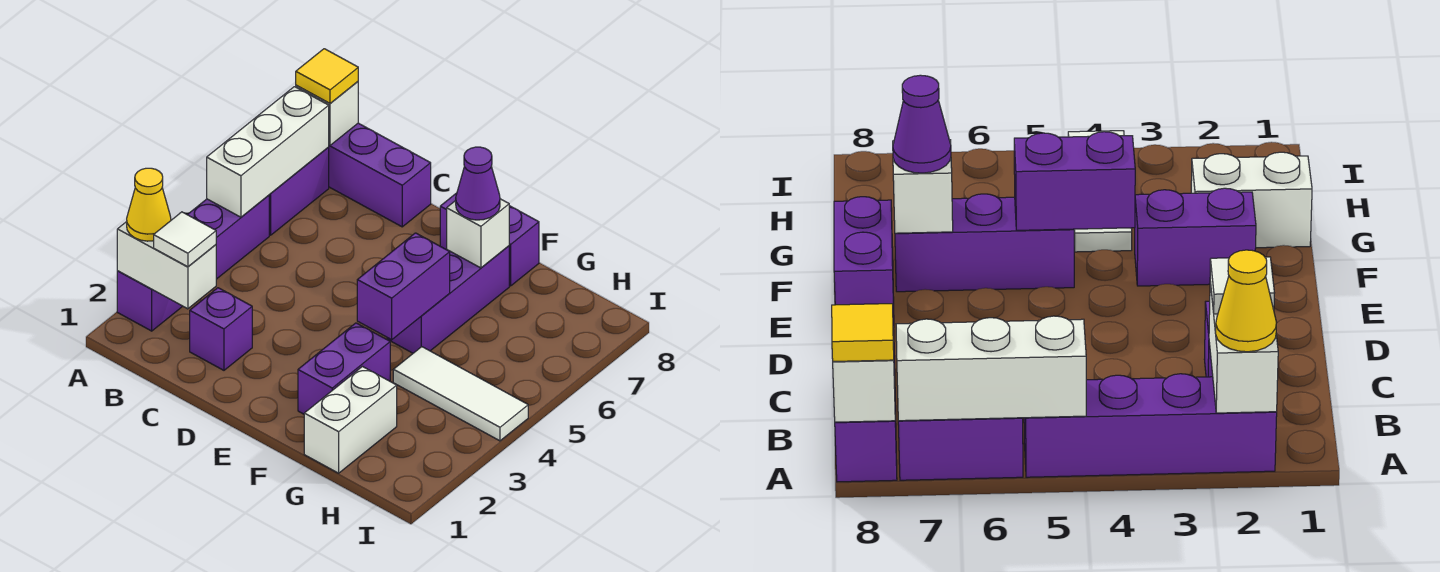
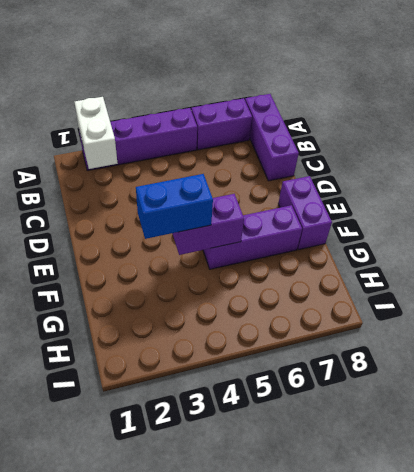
blue brick F3:F4 level 3 -> none
none -> purple brick C2 level 1
none -> purple brick F2:F3 level 1
none -> white brick G1:G2 level 1

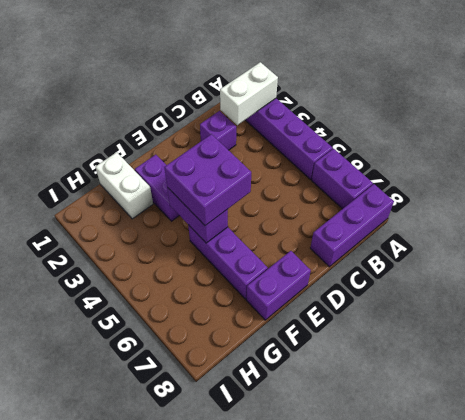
purple brick E4:F5 level 3 -> none
none -> white tile G4:I4 level 1
none -> white brick A5:A7 level 2
none -> white brick A8 level 2

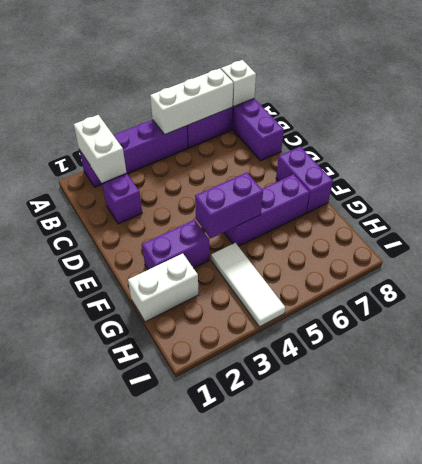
none -> white brick F7 level 2
none -> yellow cone A2 level 3
none -> yellow tile A8 level 3

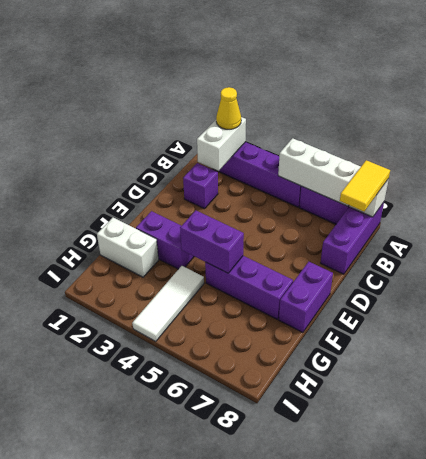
yellow tile A8:B8 level 3 -> yellow tile A8 level 3
none -> white brick F7 level 2
none -> white tile B2 level 3
none -> purple cone F7 level 3

